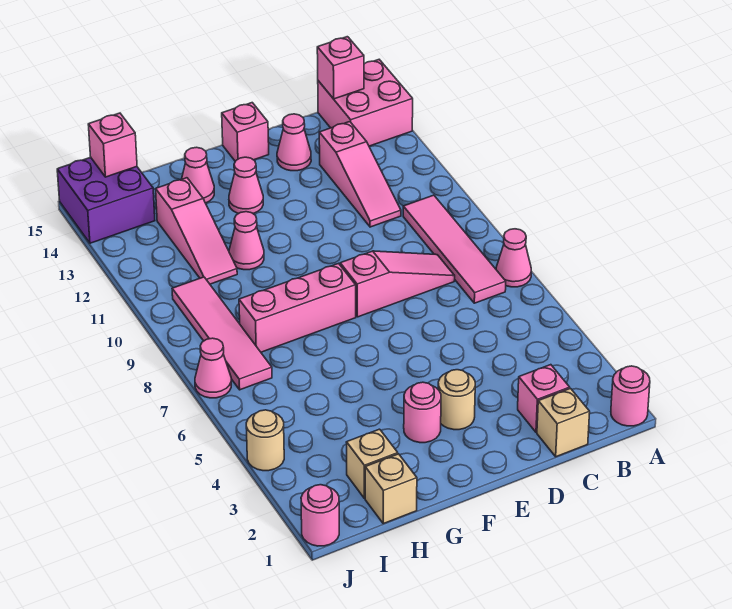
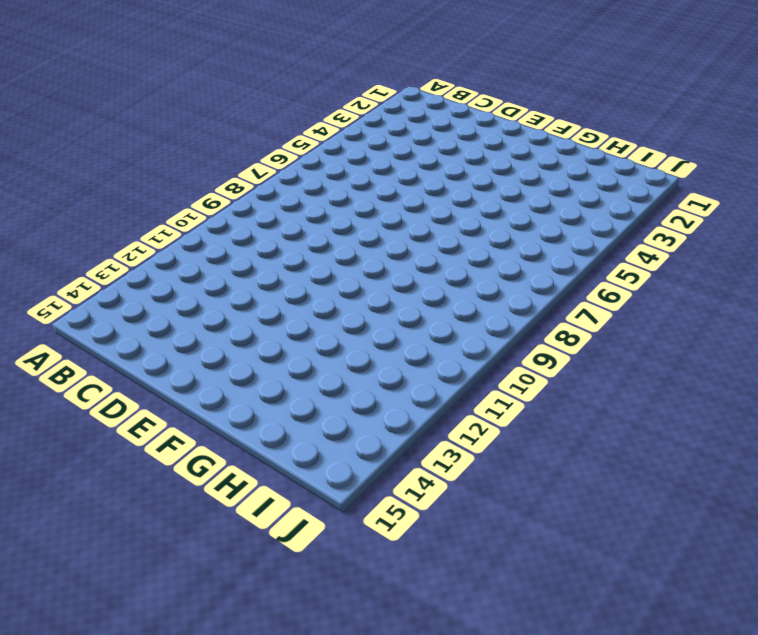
none -> pink round brick A1 level 1
none -> pink cone A7 level 1
none -> pink brick A14:B15 level 1

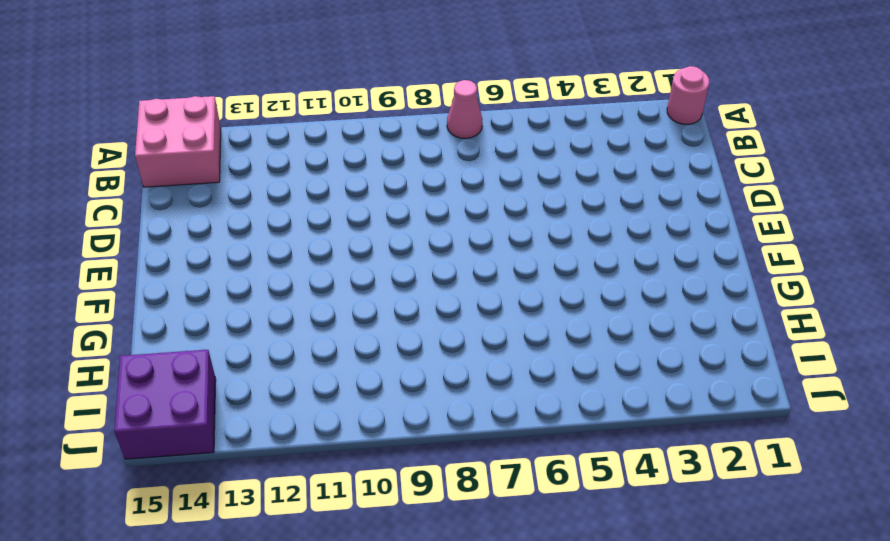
none -> pink tile B7:B10 level 1
none -> tan brick C1 level 1
none -> pink brick C2 level 1

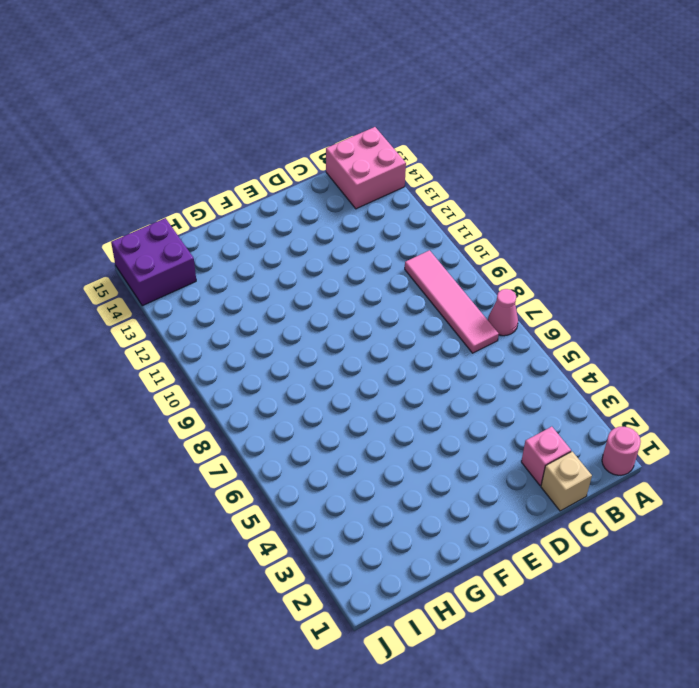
none -> pink slope C8:E8 level 1 top E
none -> pink slope C11:C13 level 1 top 13
none -> pink cone D14 level 1

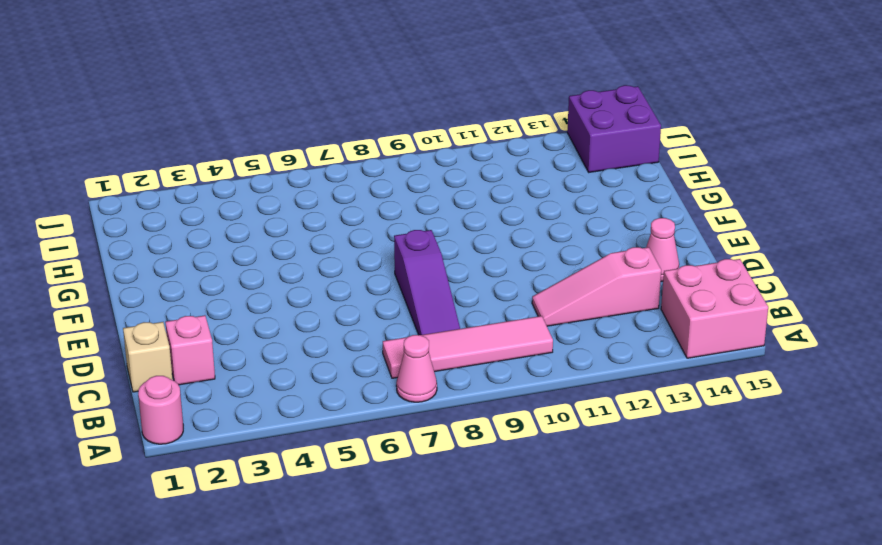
purple slope C8:E8 level 1 top E -> pink slope C8:E8 level 1 top E
none -> tan round brick E3 level 1
none -> pink brick E15 level 1
none -> pink round brick F3 level 1

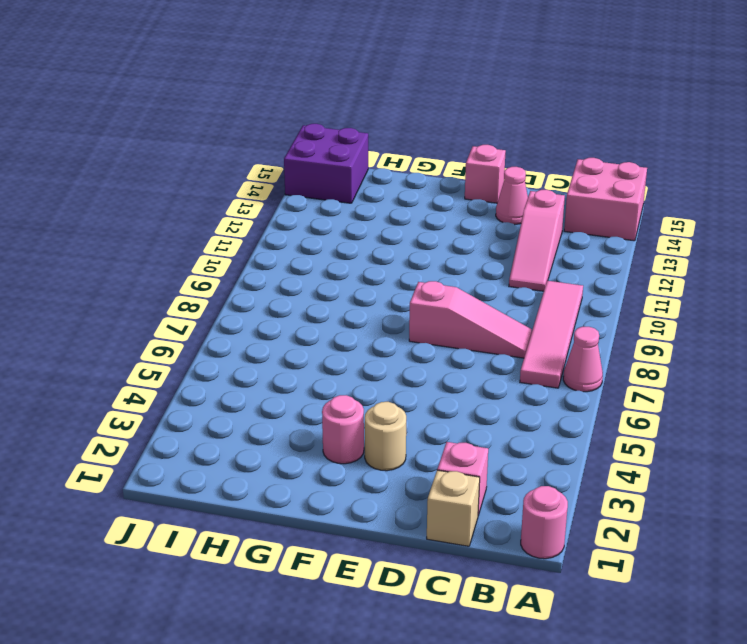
none -> pink brick F8:H8 level 1
none -> pink cone F13 level 1
none -> pink cone G11 level 1

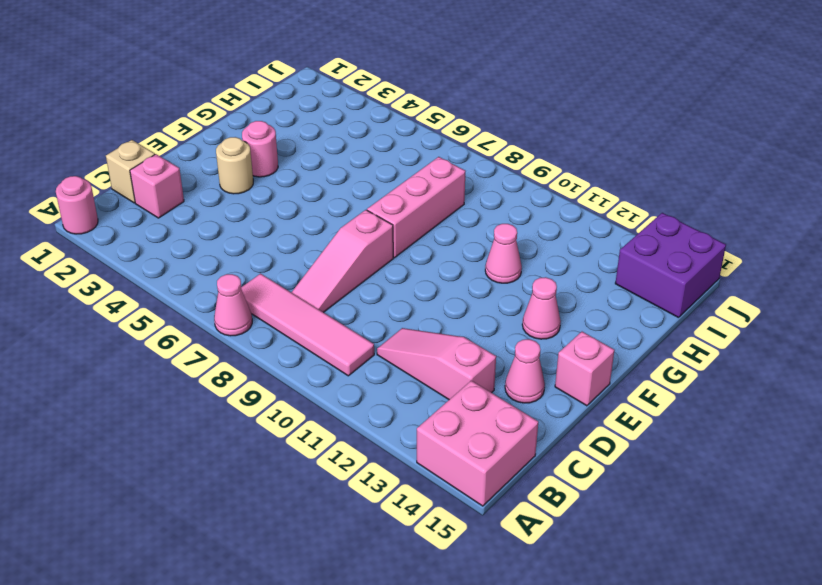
none -> pink cone G14 level 1
none -> tan brick H1 level 1
none -> tan brick H2 level 1

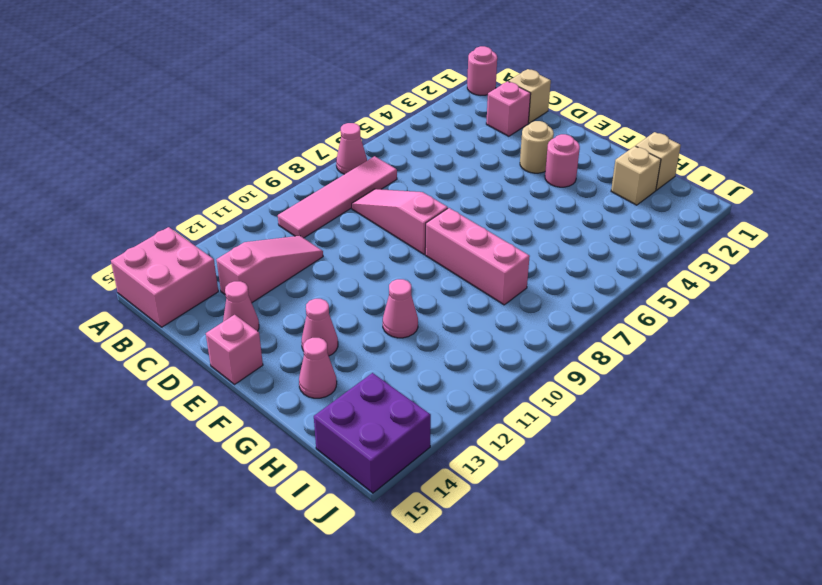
none -> pink slope H11:H13 level 1 top 13
none -> pink tile I7:I10 level 1
none -> pink round brick J1 level 1

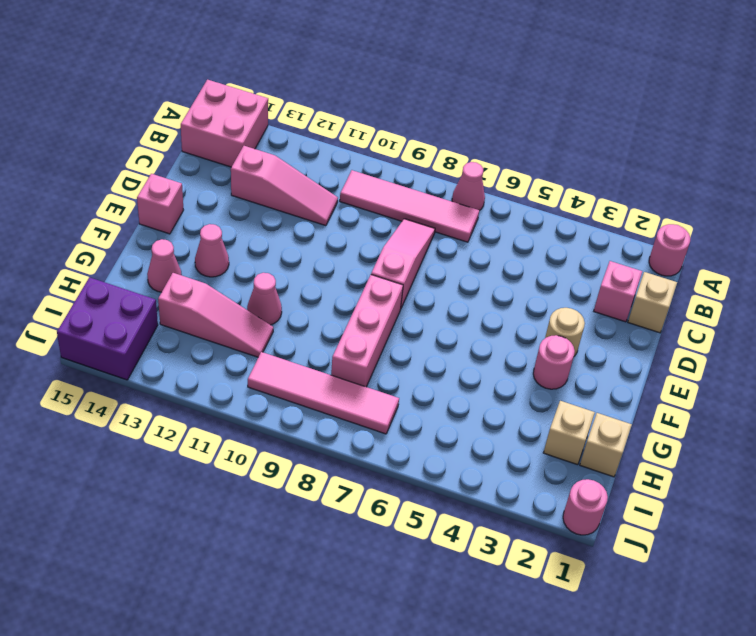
none -> pink cone D14 level 1
none -> tan round brick J4 level 1
none -> pink cone J7 level 1

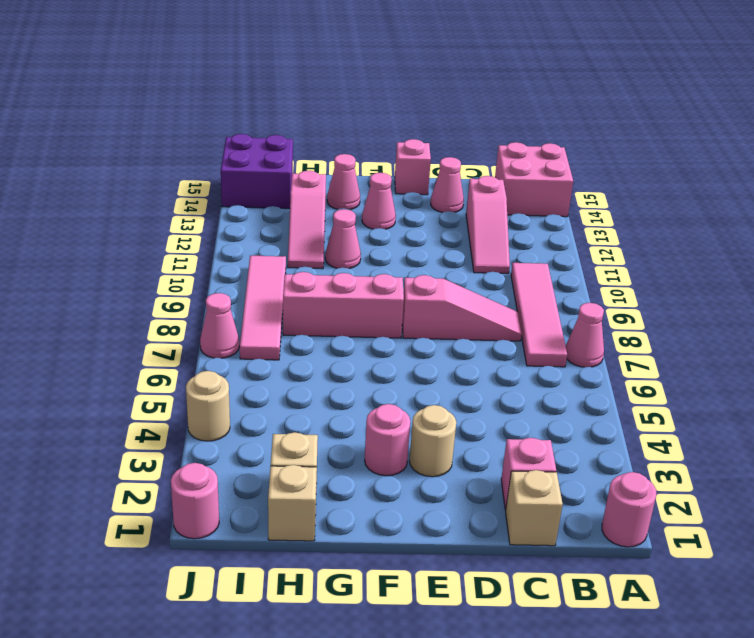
none -> pink brick B15 level 2
none -> pink brick I15 level 2

